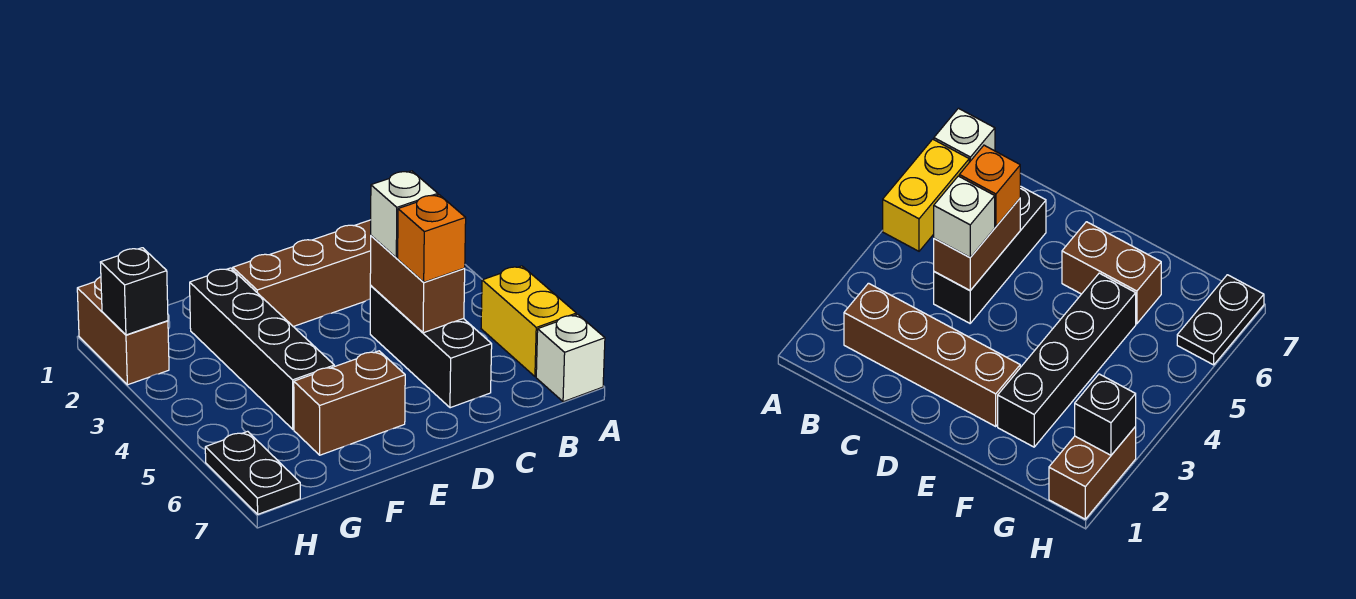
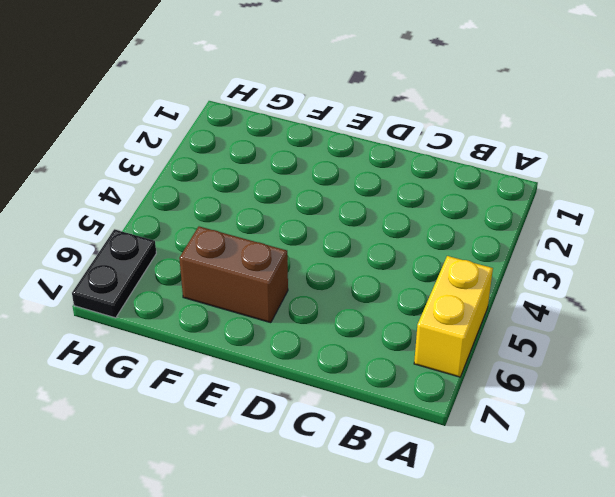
none -> white brick A7 level 1
none -> brown brick B2:E2 level 1
none -> black brick C4:C6 level 1

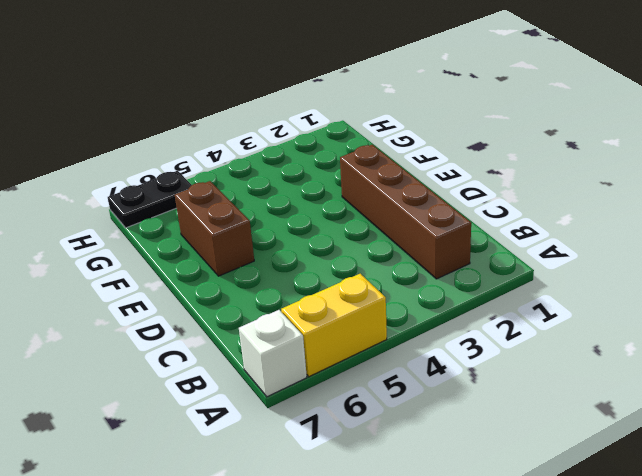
none -> black brick C4:C6 level 1
none -> black brick F2:F5 level 1
none -> brown brick H1:H2 level 1

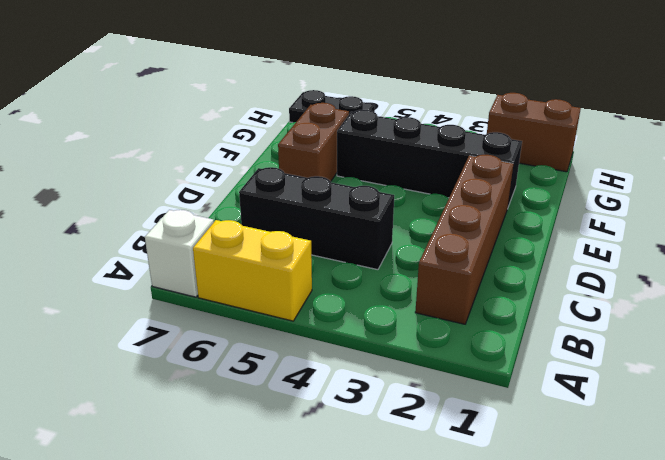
none -> brown brick C4:C5 level 2
none -> black brick H2 level 2
none -> white brick C4 level 3

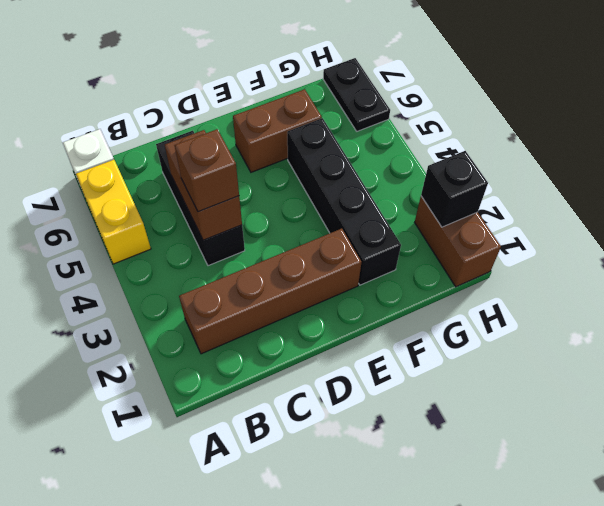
brown brick C4 level 3 -> white brick C4 level 3
none -> orange brick C5 level 3

